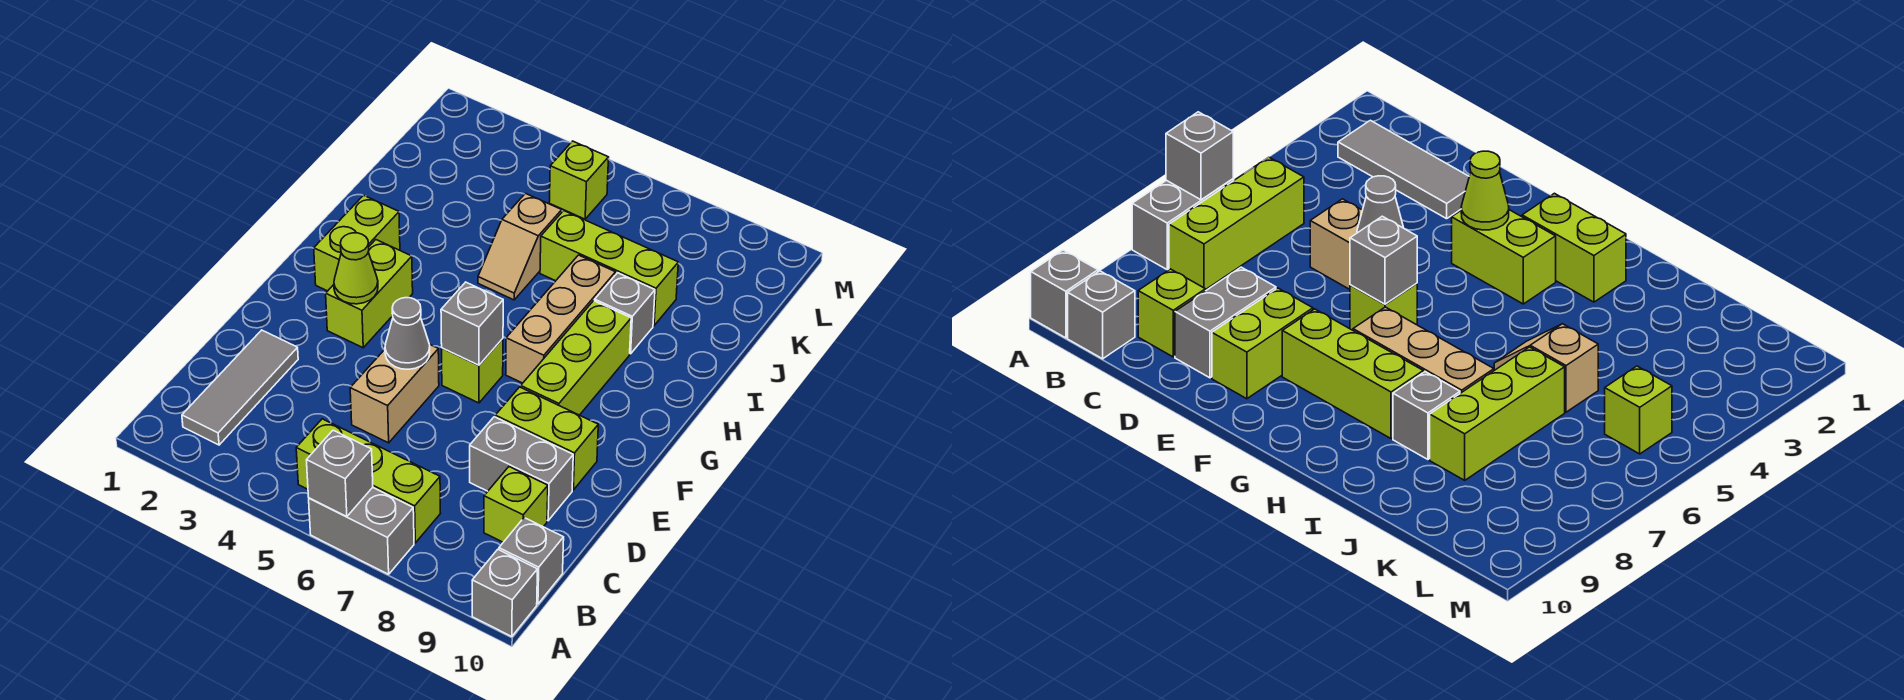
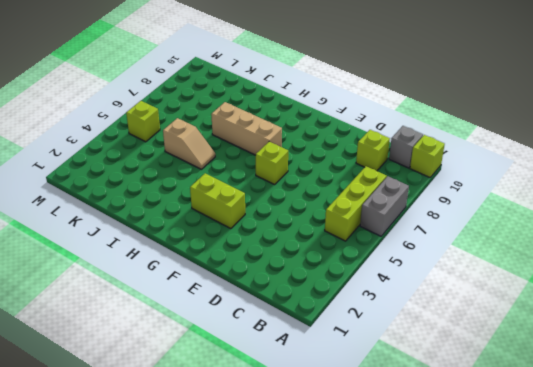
lime brick A10 level 1 -> grey brick A10 level 1
none -> grey tile B2:D2 level 1
none -> tan brick D5:E5 level 1
none -> grey brick D8:D9 level 1

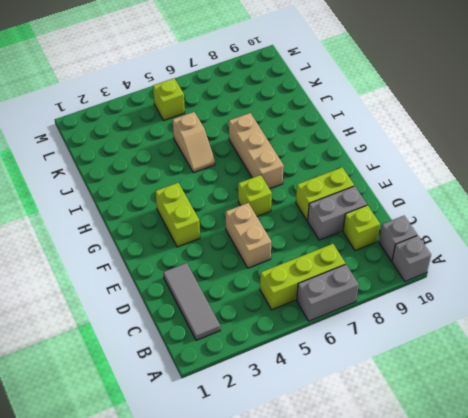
none -> lime brick F8:H8 level 1
none -> lime brick G2:H2 level 1
none -> grey brick I8 level 1

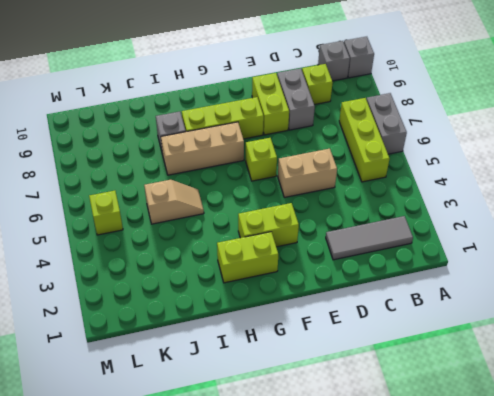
none -> lime brick J6:J8 level 1
none -> grey brick A6 level 2
none -> grey cone E5 level 2

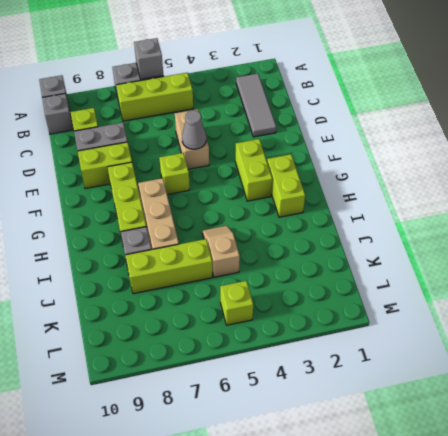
none -> lime cone F3 level 2
none -> grey brick F6 level 2

